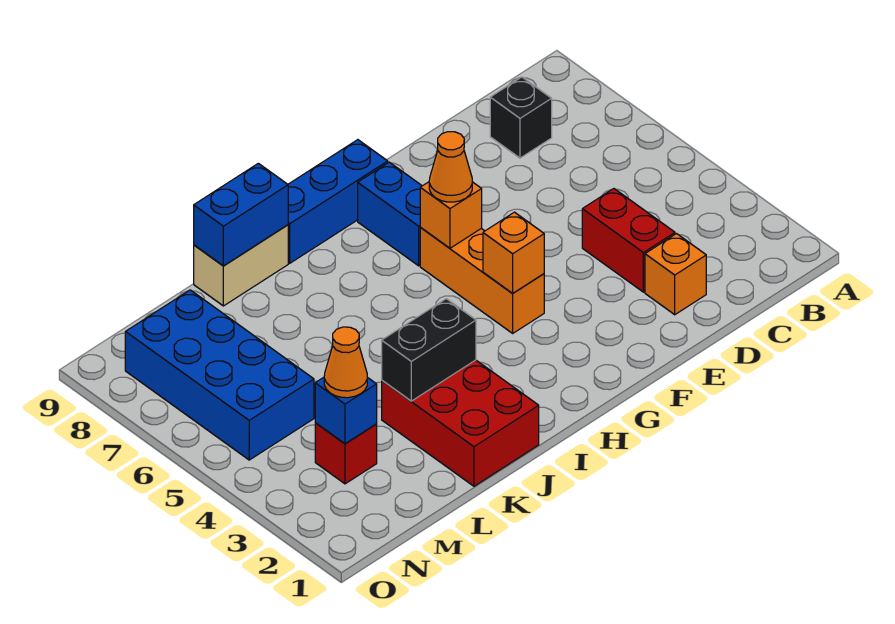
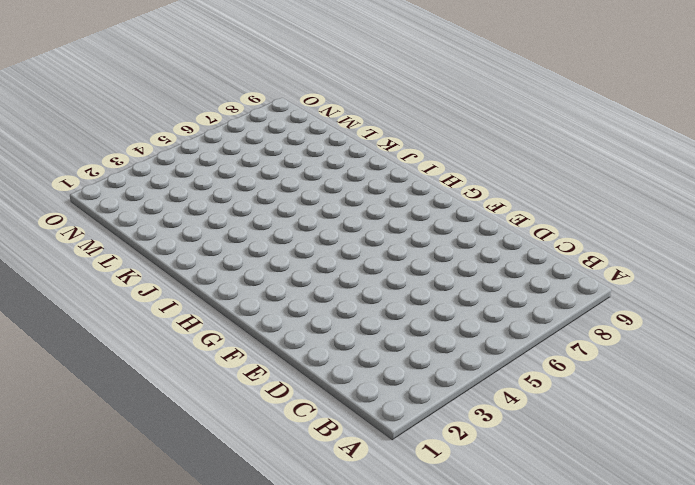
none -> black brick C8 level 1
none -> orange brick D2 level 1
none -> red brick D3:D4 level 1

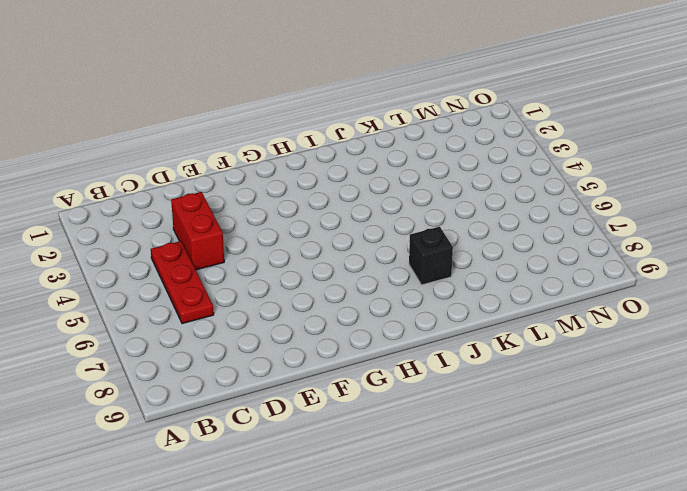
red plate C4:C6 level 1 -> none
black brick J7 level 1 -> black brick C8 level 1
none -> orange brick D2 level 1
none -> orange brick G4:G6 level 1
none -> blue brick G7:G8 level 1

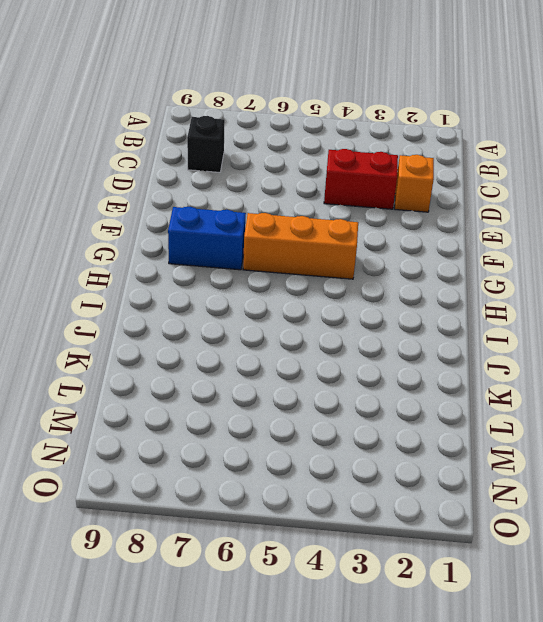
none -> blue brick G9:I9 level 1
none -> red brick J1:K3 level 1
none -> tan brick J9:K9 level 1

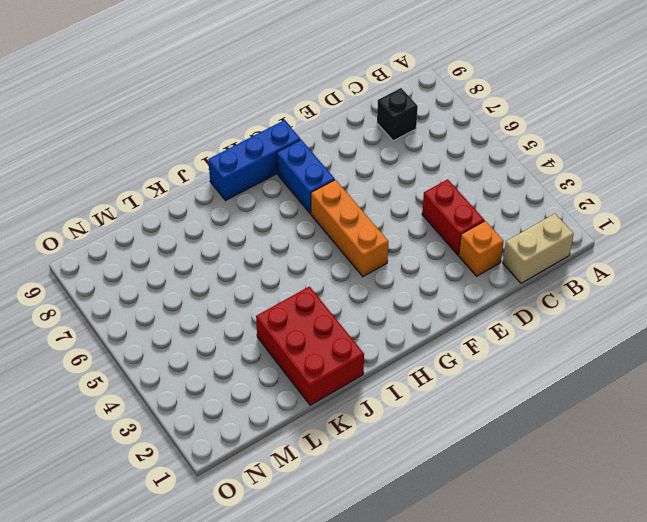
tan brick B1:C1 level 1 -> tan brick J9:K9 level 1
none -> red brick M3 level 1
none -> blue brick M5:N8 level 1
none -> orange brick G4 level 2

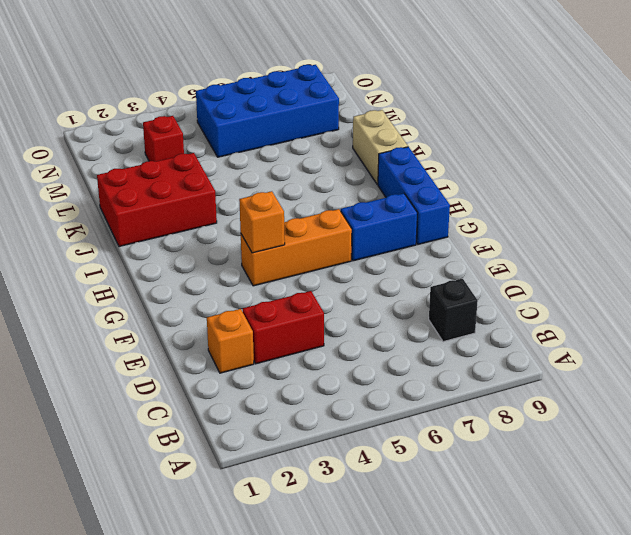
none -> orange brick G6 level 2
none -> black brick J3:K3 level 2
none -> blue brick J9:K9 level 2

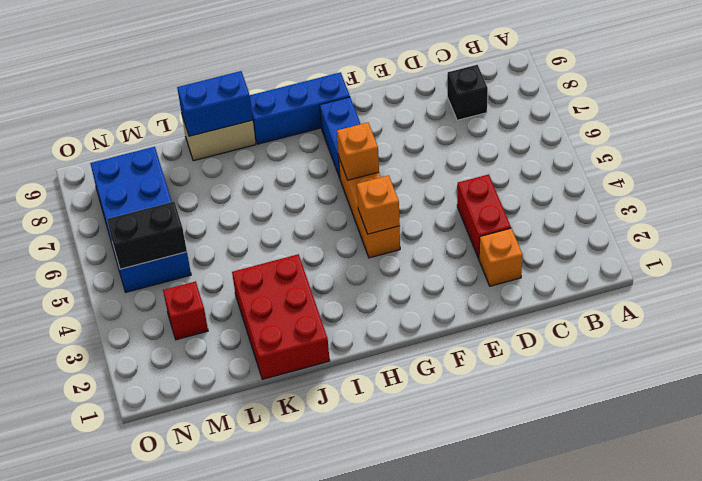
black brick M5:N5 level 2 -> black brick J3:K3 level 2
none -> blue brick M3 level 2
none -> orange cone G6 level 3
none -> orange cone M3 level 3

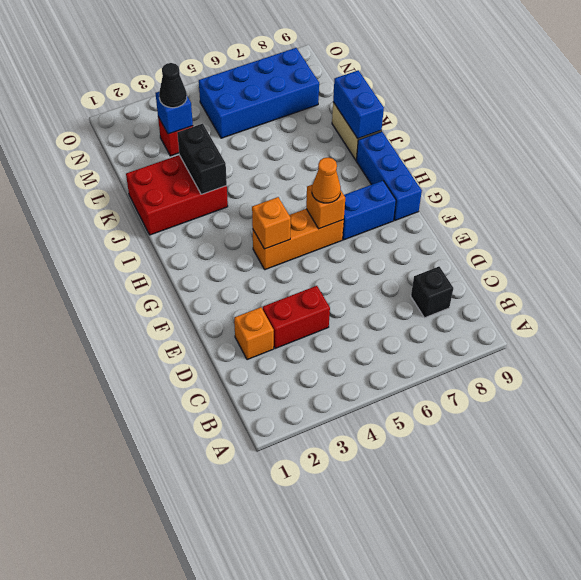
black cone M3 level 3 -> orange cone M3 level 3

